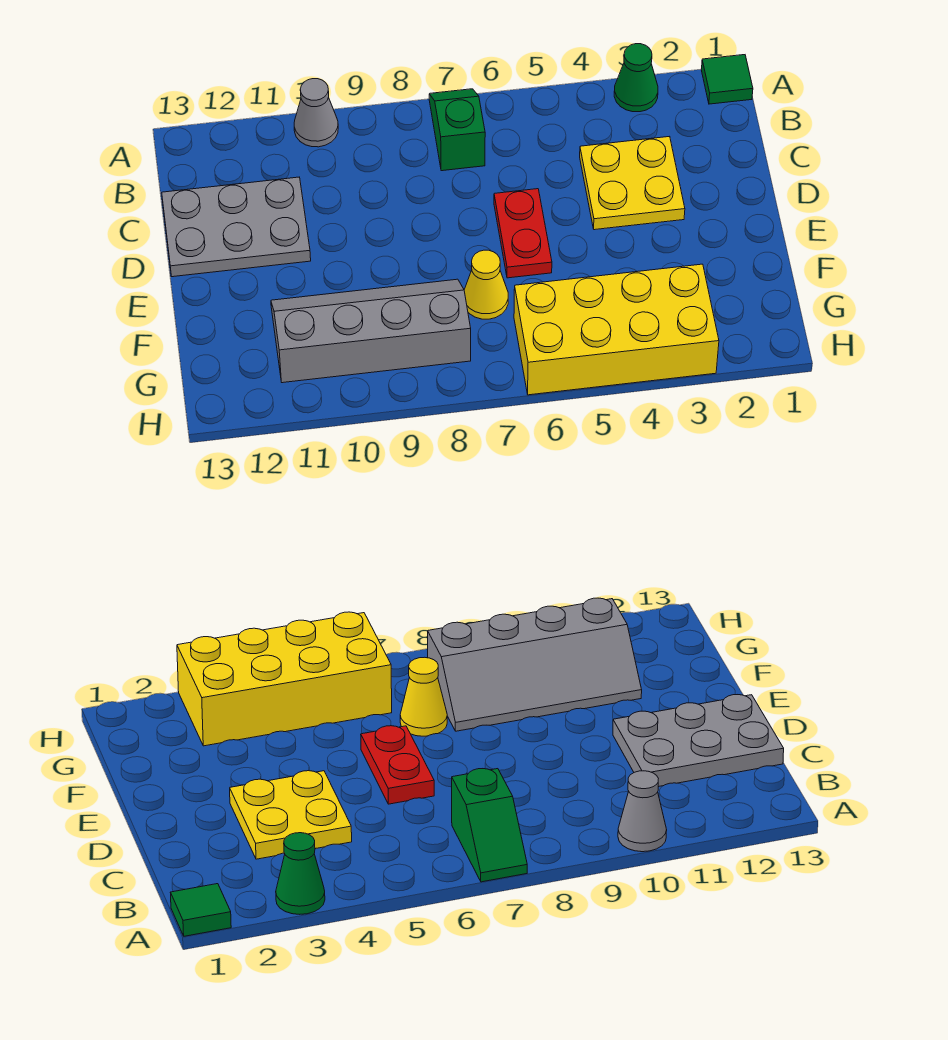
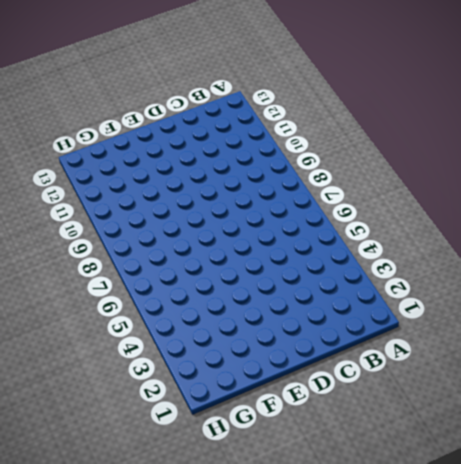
none -> green tile A1 level 1
none -> green cone A3 level 1

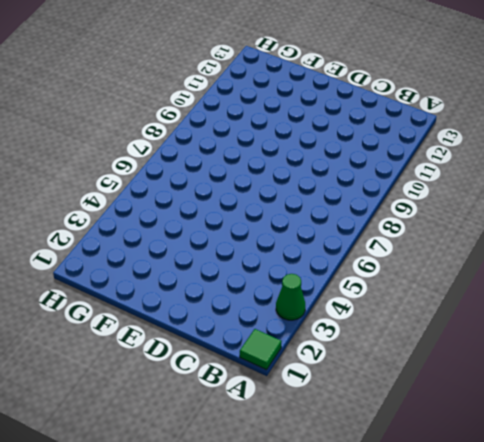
none -> green slope A7:B7 level 1 top B
none -> grey cone A10 level 1

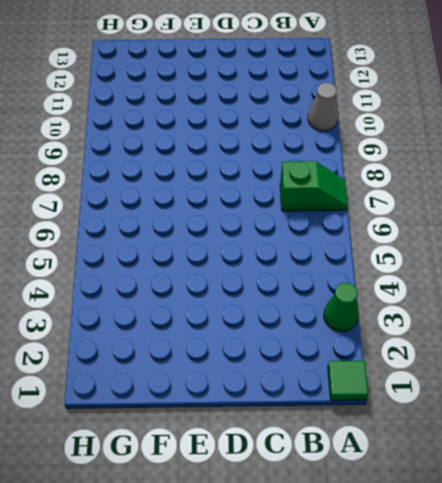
none -> yellow plate C3:D4 level 1
none -> grey plate C11:D13 level 1

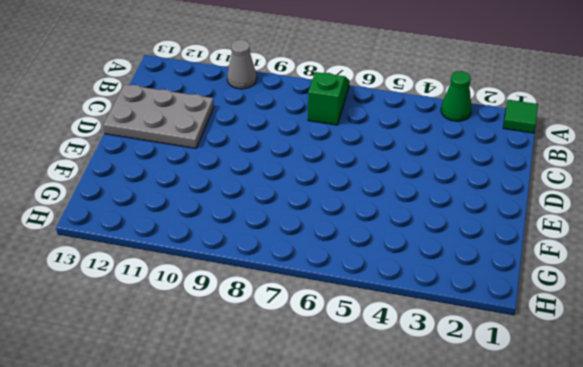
none -> yellow plate C3:D4 level 1
none -> red plate D6:E6 level 1

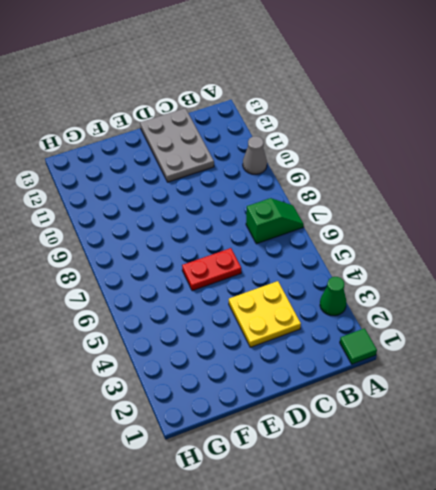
none -> yellow cone F7 level 1
none -> grey slope F8:G11 level 1 top G

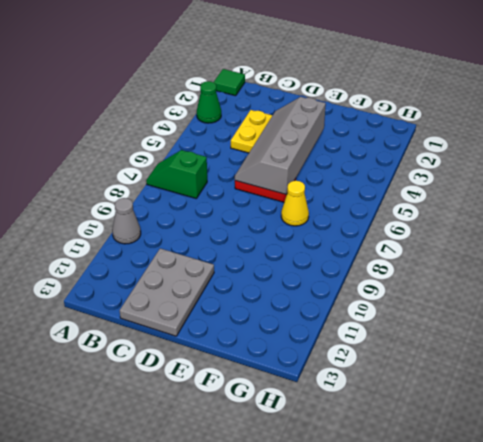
grey slope D3:E6 level 2 top E -> grey slope F8:G11 level 1 top G
none -> yellow brick G3:H6 level 1

